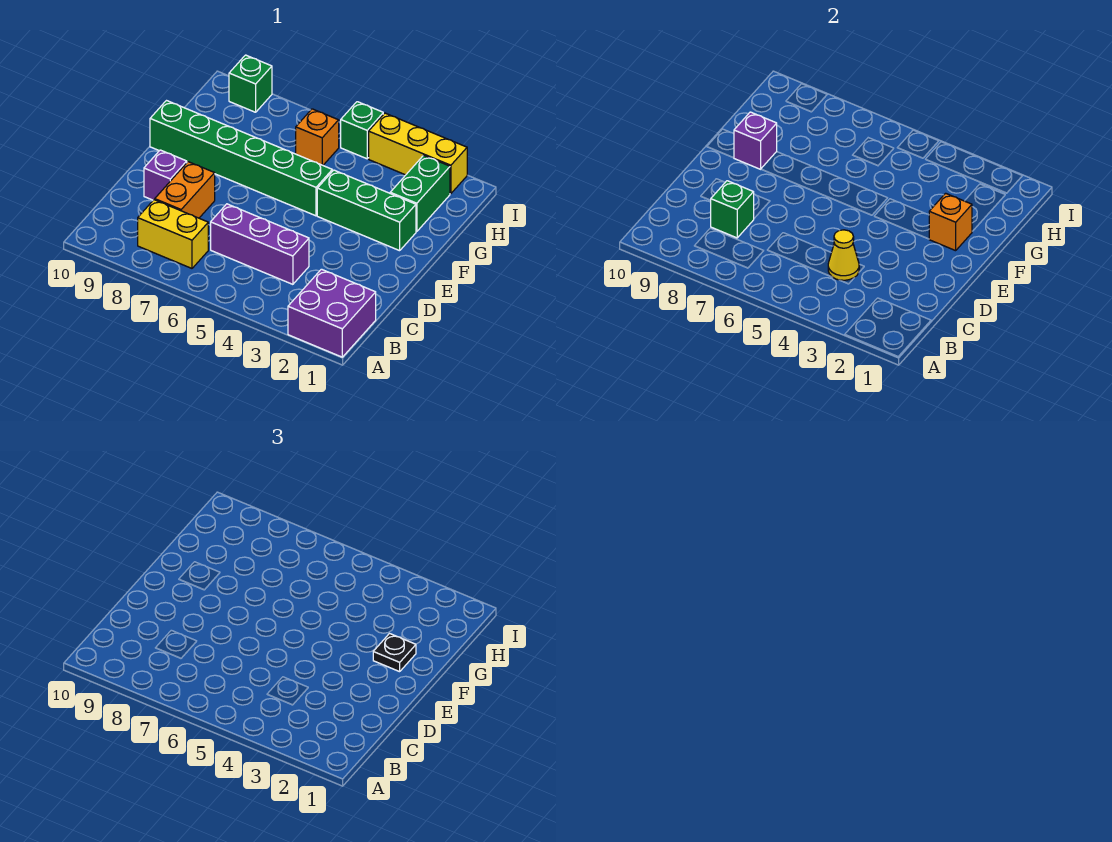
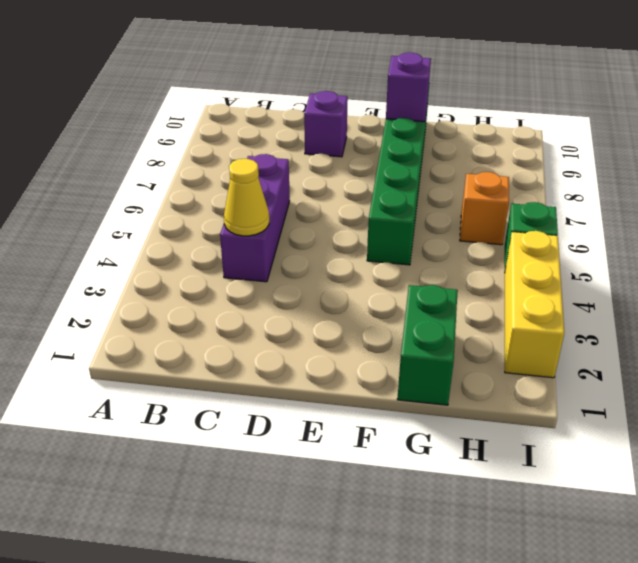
green brick G1:G2 level 1 -> green brick G2:H2 level 1
none -> purple brick A1:B2 level 1
none -> yellow brick B7:B8 level 1
none -> orange brick C8:D8 level 1

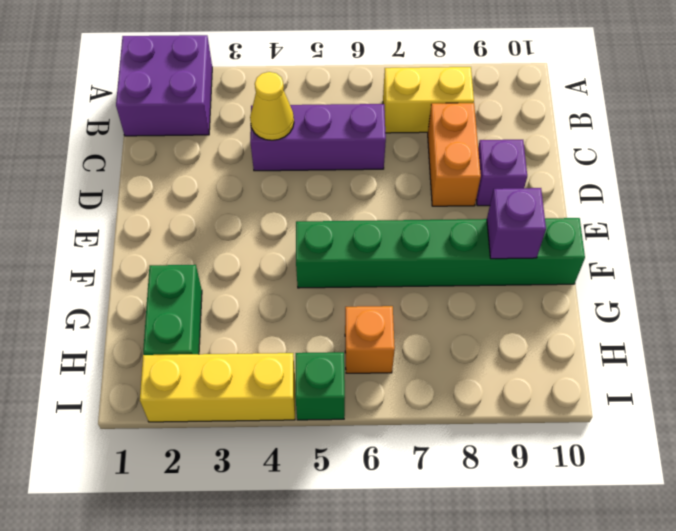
none -> green brick F2:F4 level 1
none -> green brick I9 level 1
none -> green brick C8 level 2

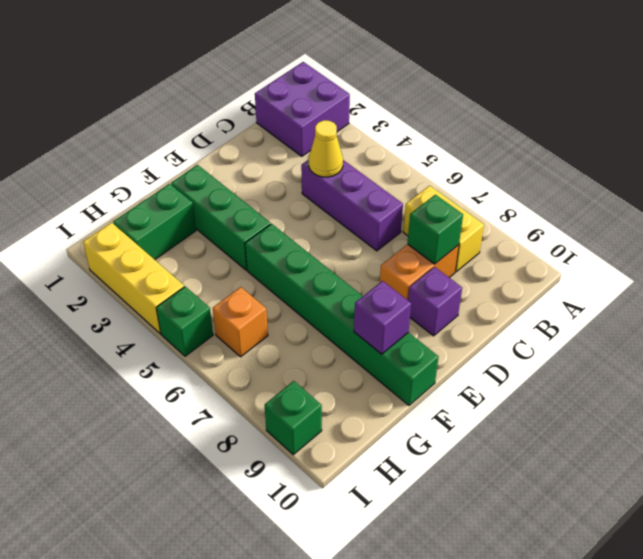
none -> orange brick F2 level 2
none -> black plate F2 level 3

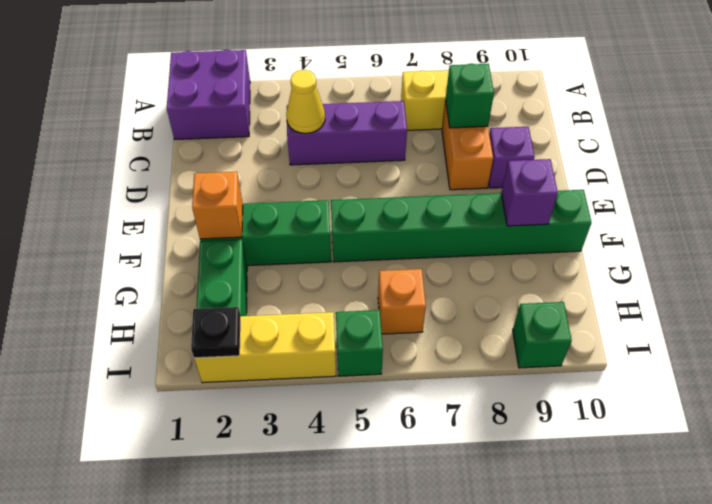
black plate I2 level 2 -> black plate F2 level 3

